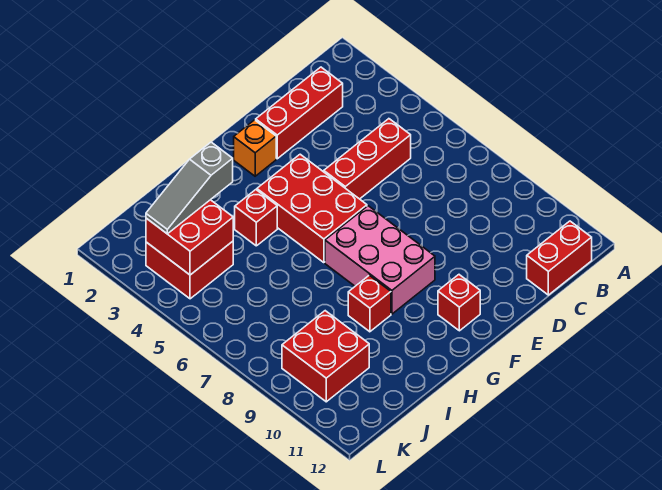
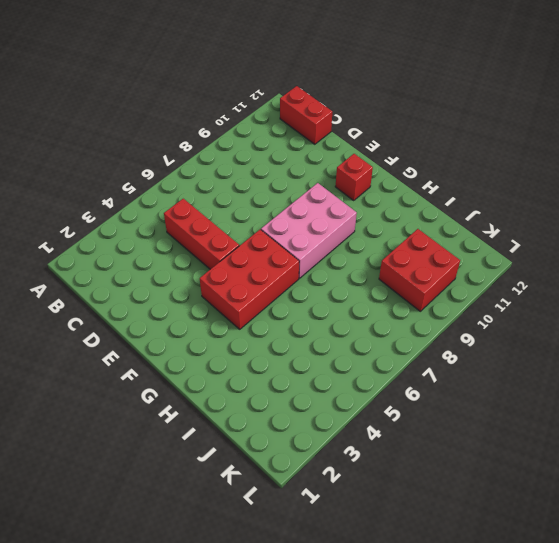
none -> red brick C2:E2 level 1
none -> orange brick F2 level 1
none -> red brick H4 level 1

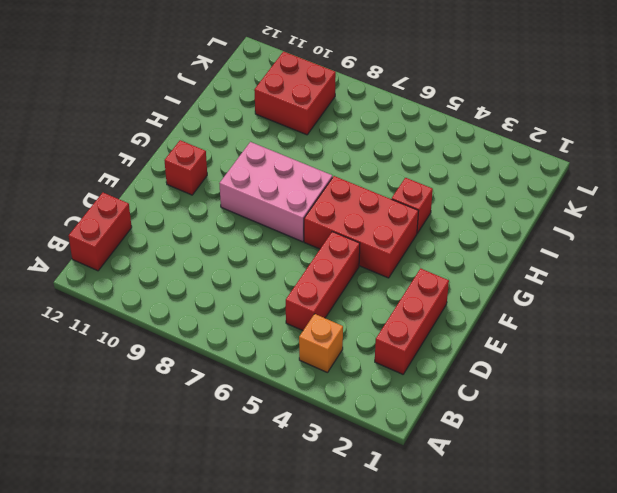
orange brick B4 level 1 -> orange brick F2 level 1
none -> red brick H9 level 1
none -> red brick J3:K4 level 1
none -> red brick J3:K4 level 2

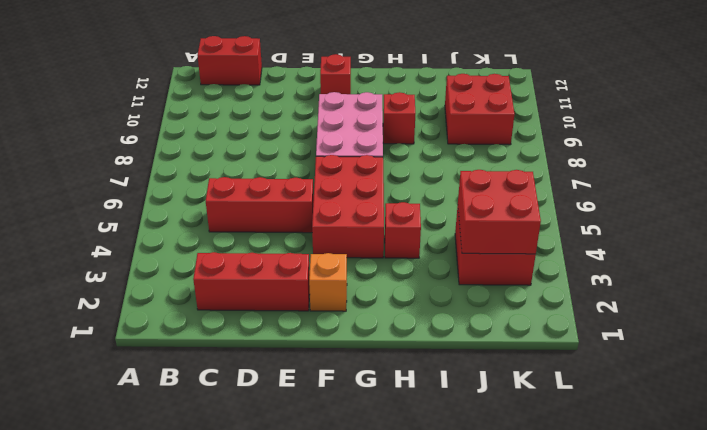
none -> grey slope I3:K3 level 3 top I

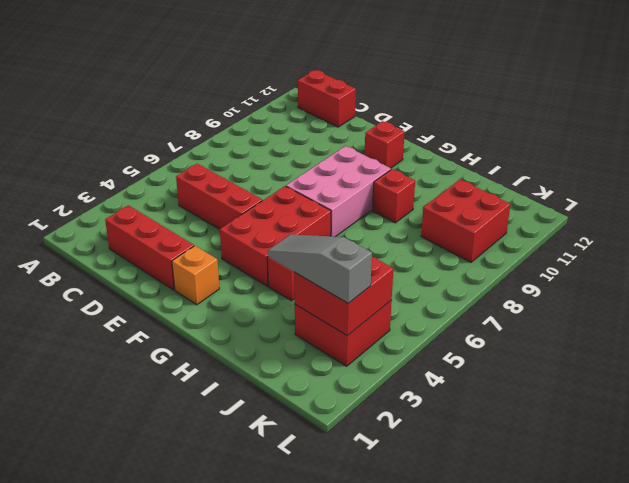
grey slope I3:K3 level 3 top K -> grey slope I3:K3 level 3 top I

